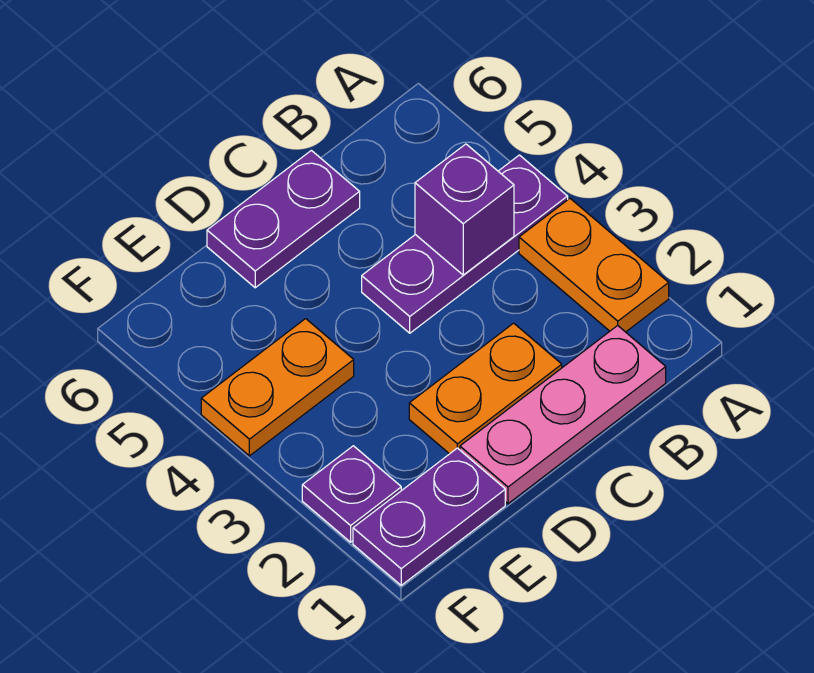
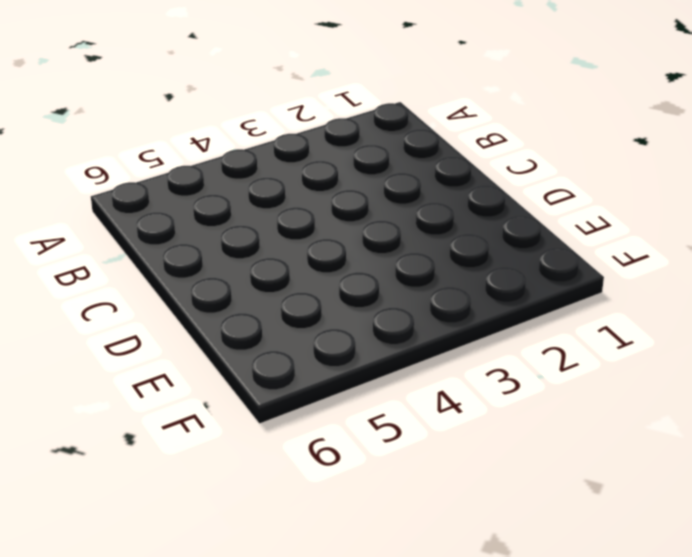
none -> orange plate A2:A3 level 1
none -> purple plate A4:C4 level 1

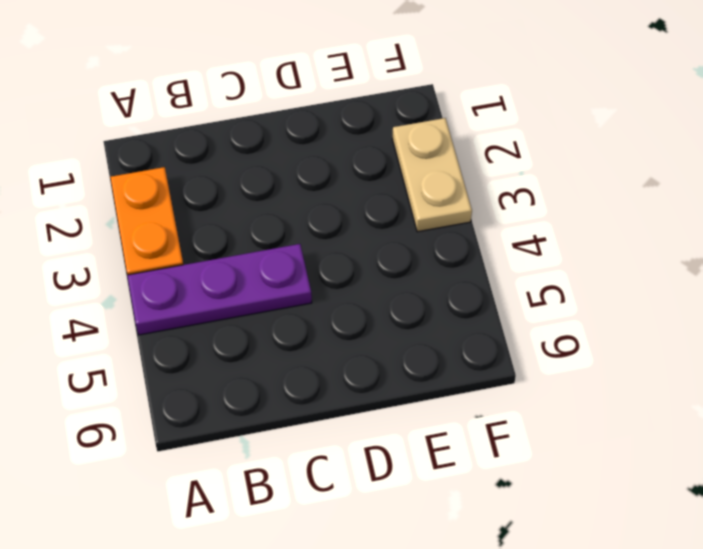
tan plate F2:F3 level 1 -> purple plate F2 level 1
none -> pink plate B1:D1 level 1
none -> orange plate C2:D2 level 1

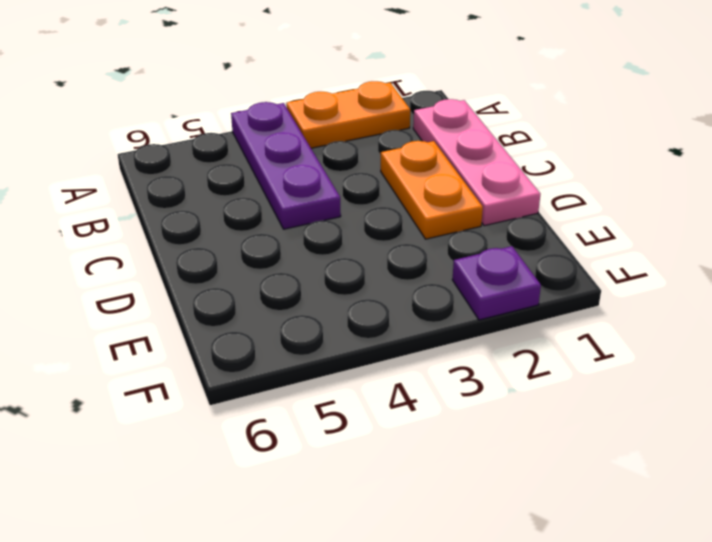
none -> purple plate C6:D6 level 1
none -> purple plate E1:F1 level 1

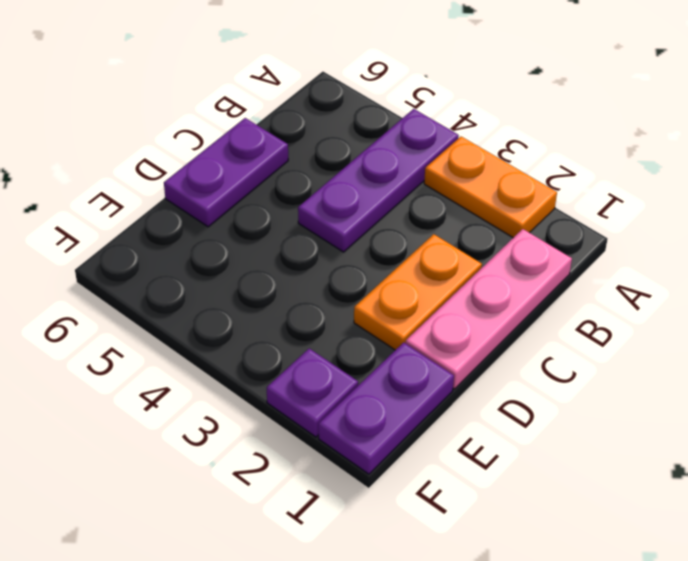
none -> orange plate E4:F4 level 1
none -> purple brick B4 level 2

